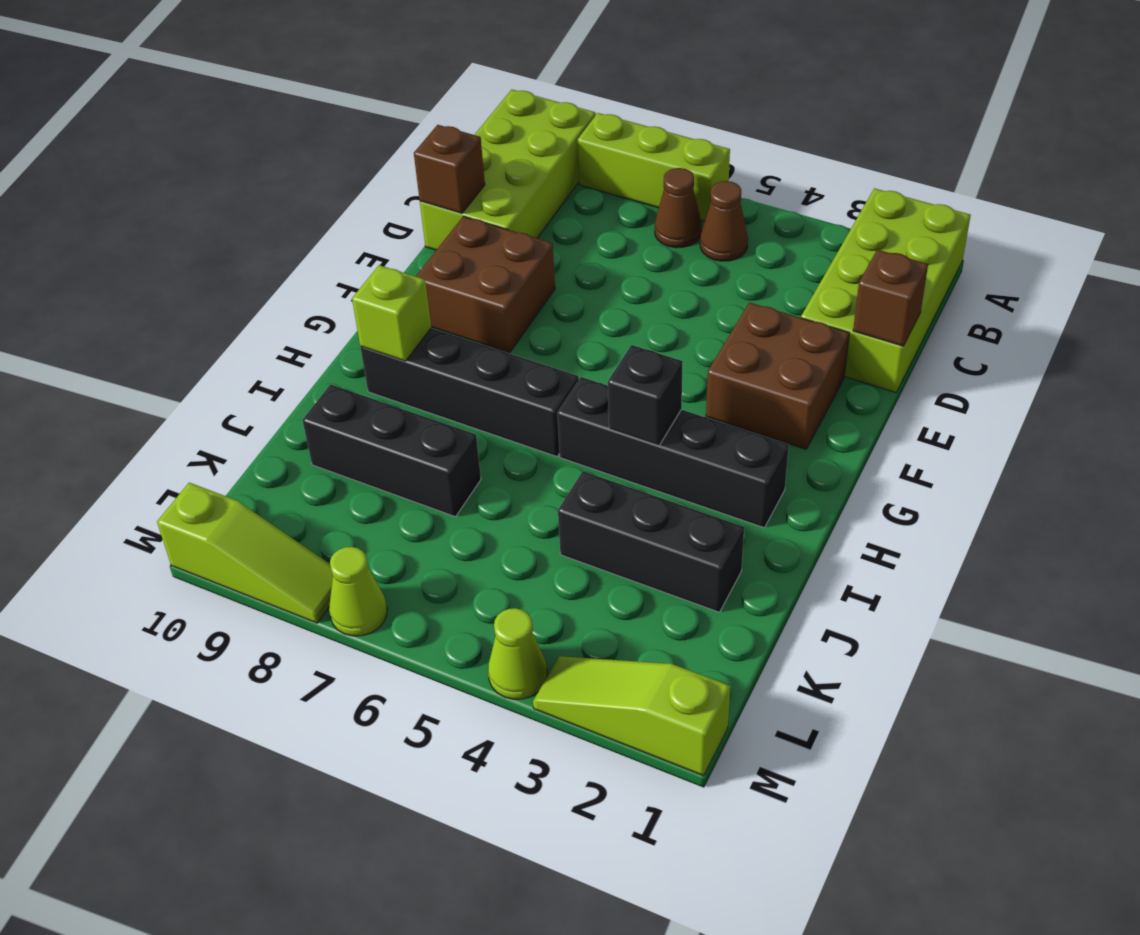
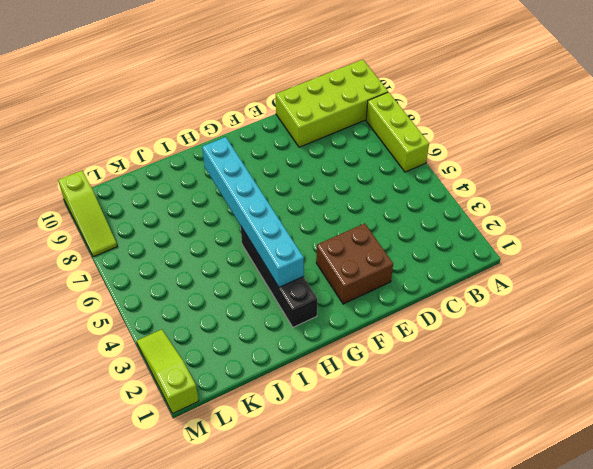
cyan brick H3:H8 level 2 -> black brick H4 level 2
none -> lime brick A1:D2 level 1
none -> brown cone B5 level 1
none -> brown cone B6 level 1

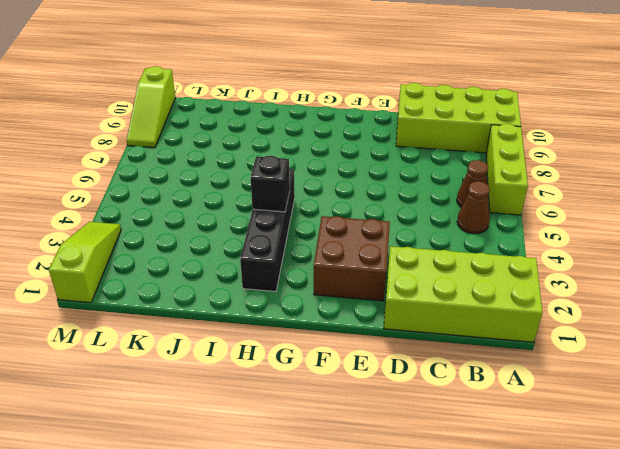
none -> brown brick E8:F9 level 1
none -> black brick H6:H9 level 1
none -> black brick J2:J4 level 1

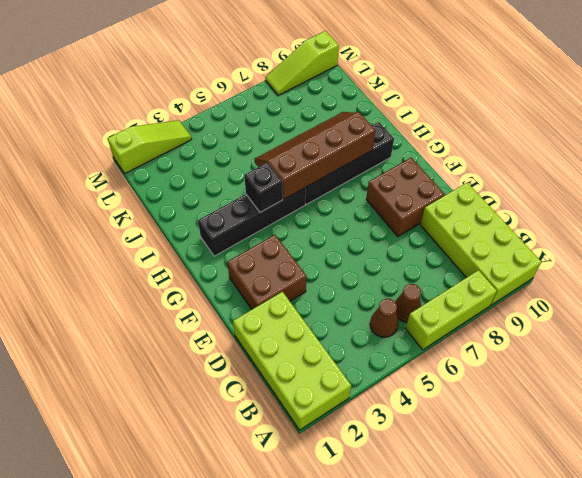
brown slope H5:I8 level 2 top H -> none
none -> black brick J2:J4 level 1
none -> black brick J7:J9 level 1
none -> lime cone M4 level 1

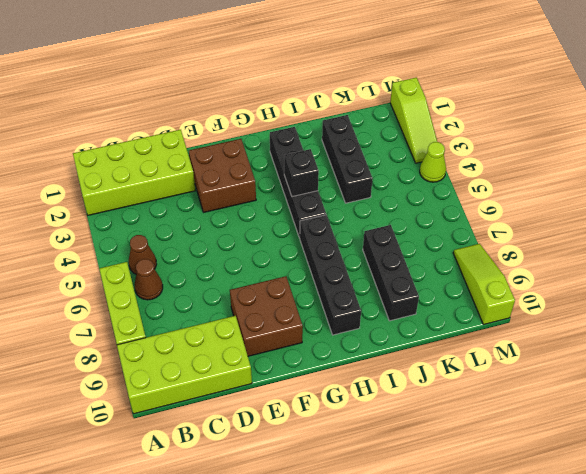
none -> lime cone M7 level 1
none -> brown brick D1 level 2
none -> brown brick D10 level 2

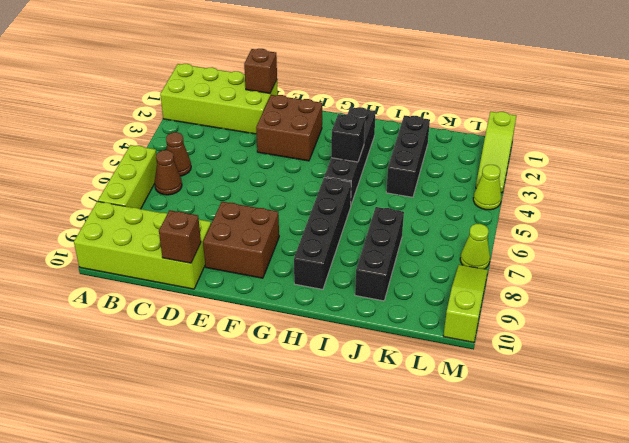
none -> lime brick H9 level 2

